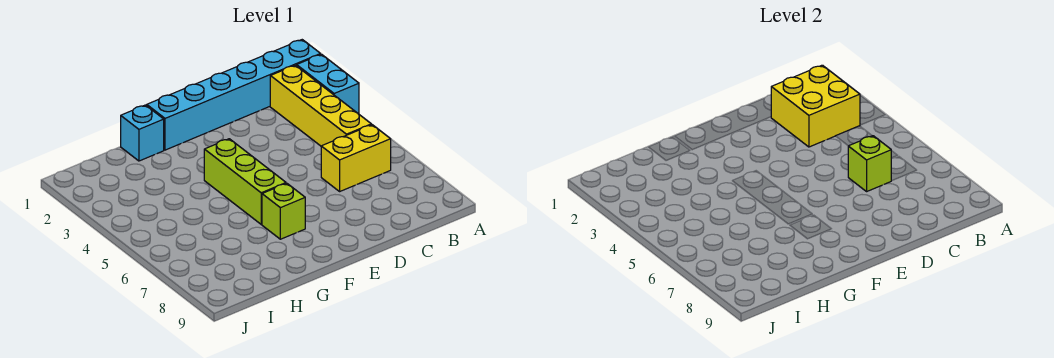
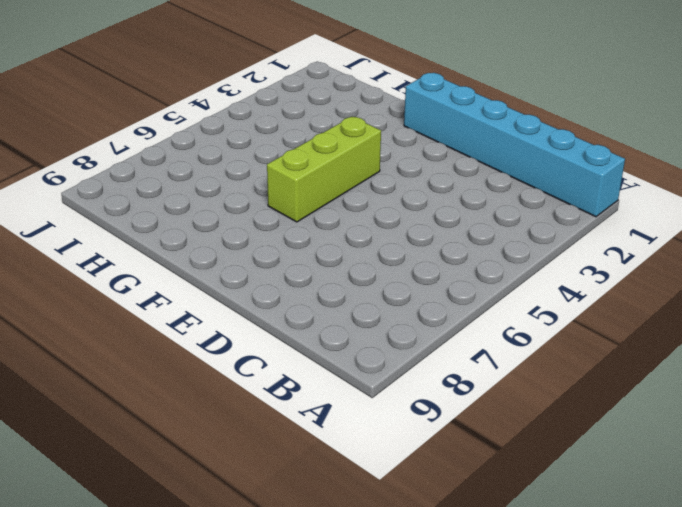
none -> cyan brick A2:A3 level 1
none -> yellow brick B2:B5 level 1

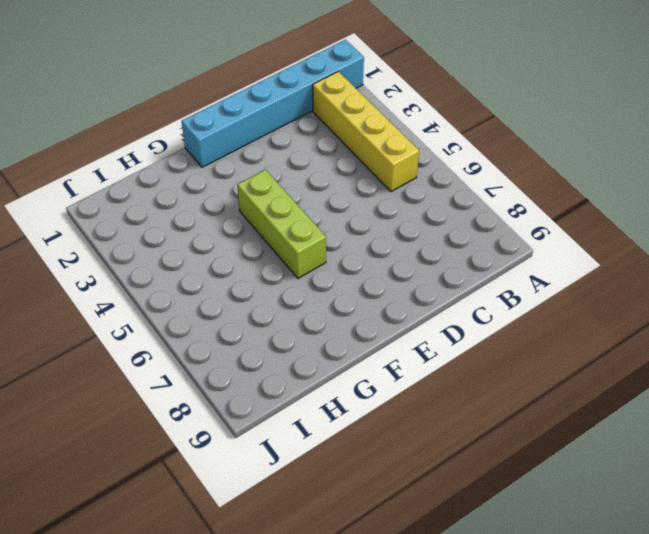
none -> cyan brick A2:A3 level 1
none -> yellow brick B6:C6 level 1

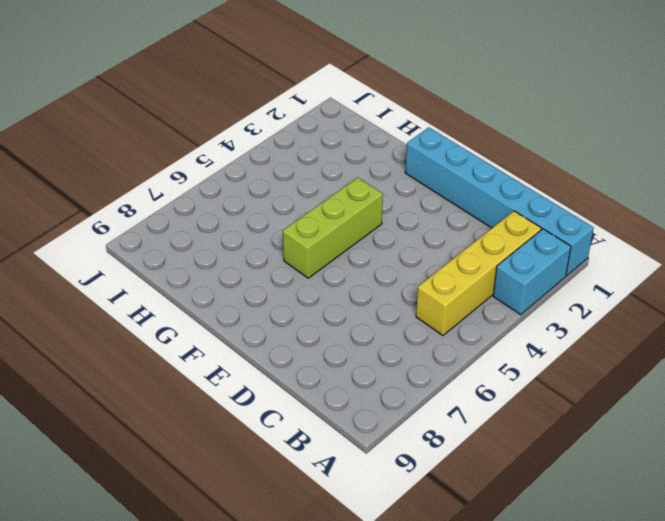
none -> yellow brick B6:C6 level 1
none -> lime brick F7 level 1

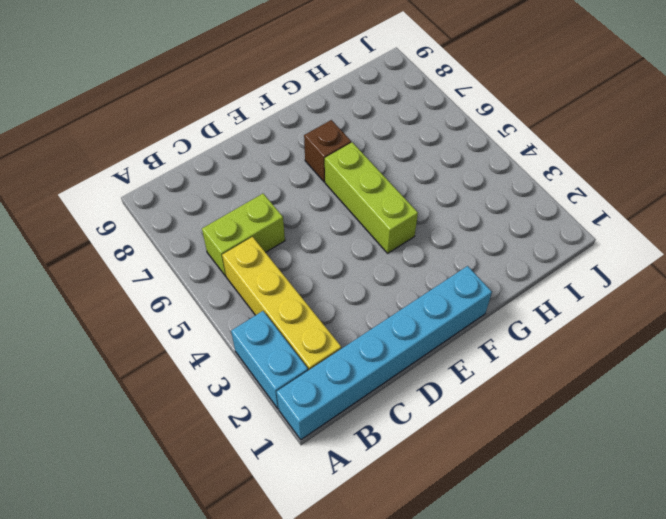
lime brick B6:C6 level 1 -> yellow brick B6:C6 level 1
brown brick F7 level 1 -> lime brick F7 level 1
none -> cyan brick G1 level 1
none -> yellow brick B2:C3 level 2

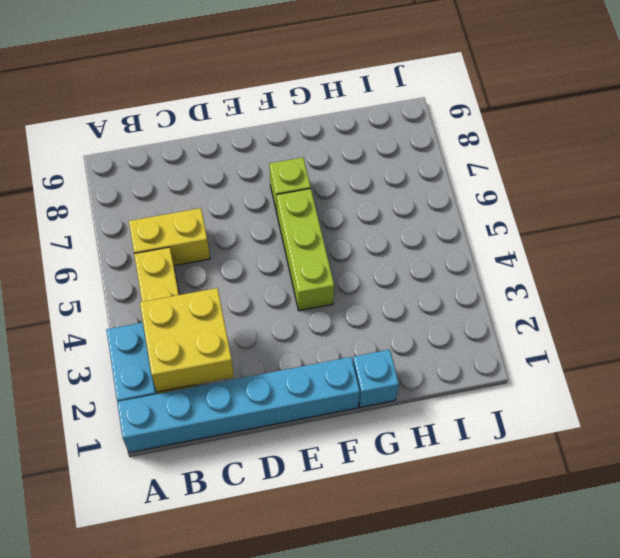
none -> lime brick C6 level 2

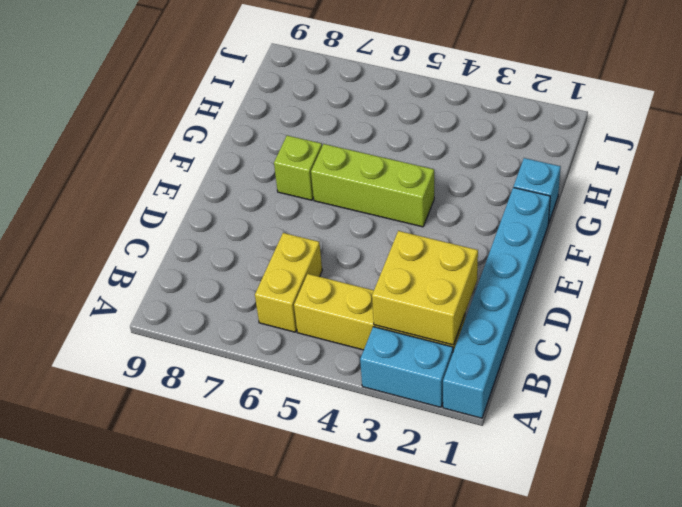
none -> lime brick C6 level 2

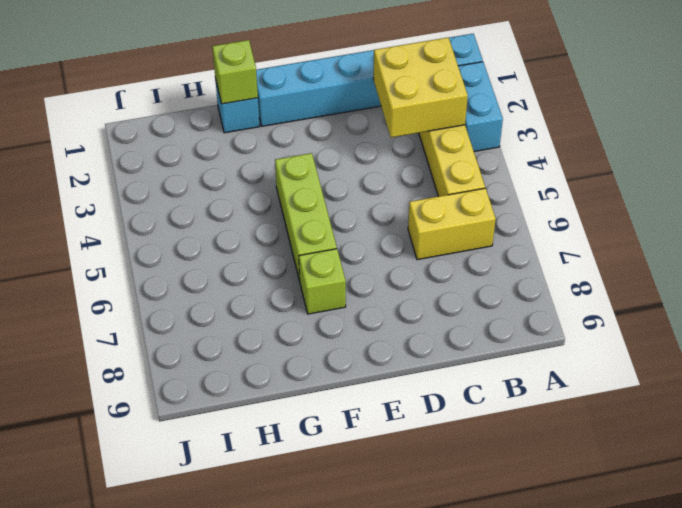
lime brick G1 level 2 -> lime brick C6 level 2

